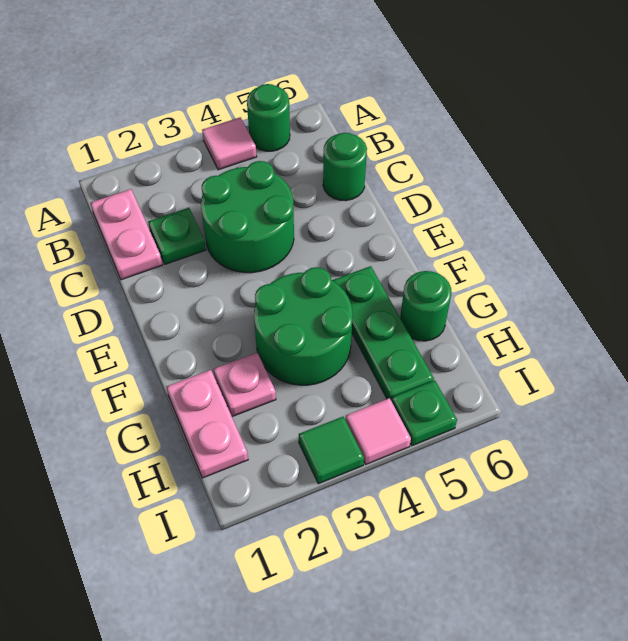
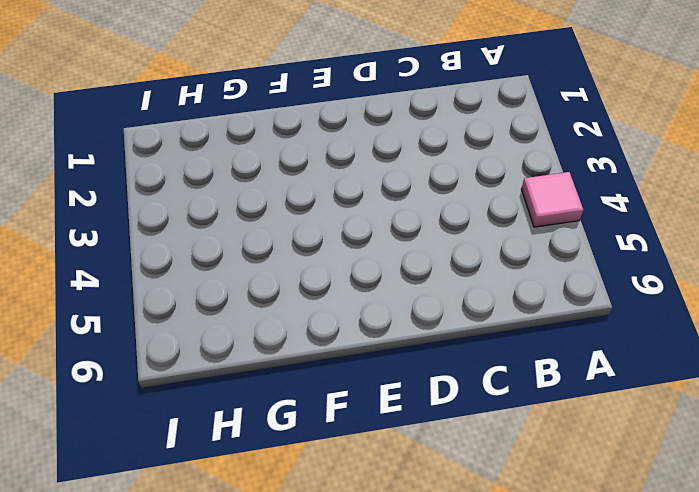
none -> green round brick A5 level 1
none -> pink plate B1:C1 level 1
none -> green plate C2 level 1

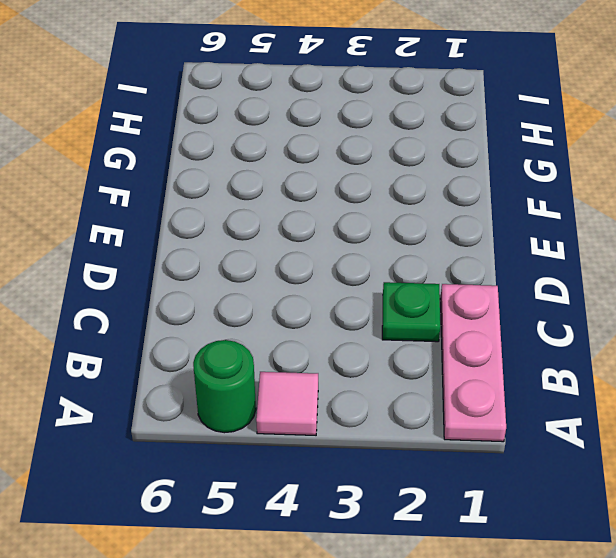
pink plate A1:C1 level 1 -> pink plate B1:C1 level 1
none -> green round brick C3:D4 level 1
none -> green round brick C6 level 1
none -> green round brick F3:G4 level 1

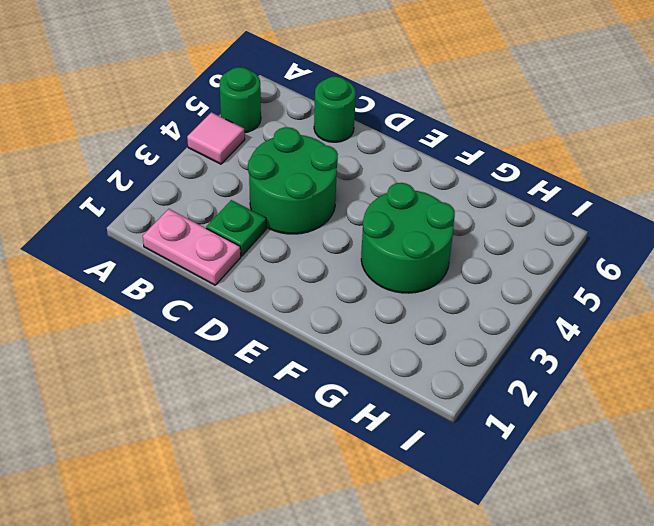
none -> green plate F5:H5 level 1
none -> pink plate G1:H1 level 1
none -> pink plate G2 level 1

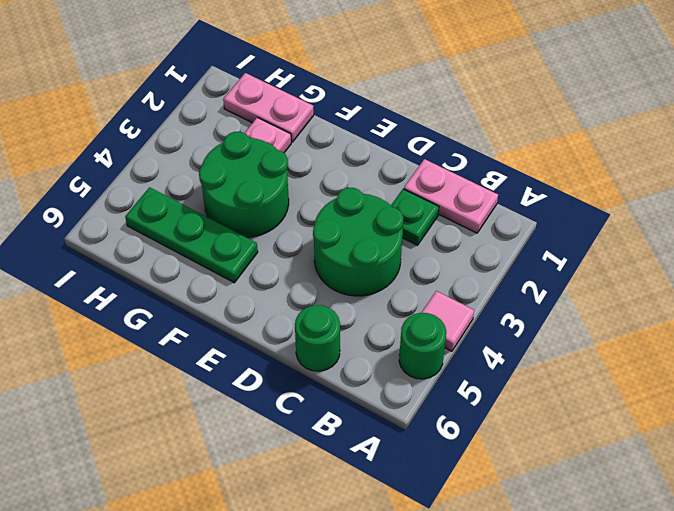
none -> green round brick G6 level 1
none -> green tile I3 level 1
none -> pink tile I4 level 1

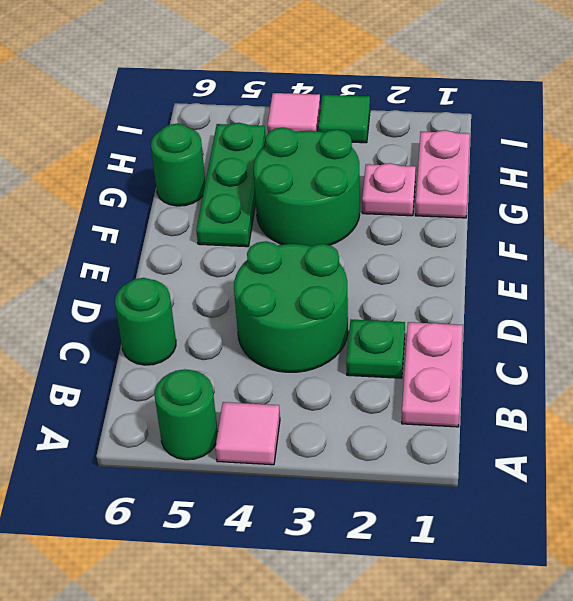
none -> green plate I5 level 1

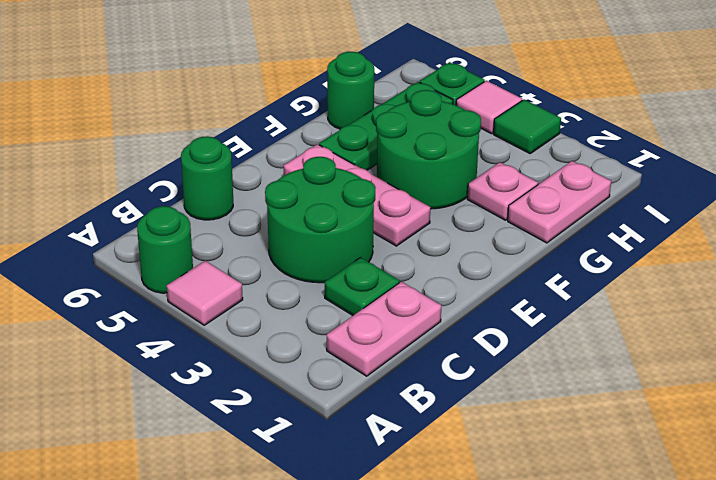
pink plate E3:E5 level 1 -> none

